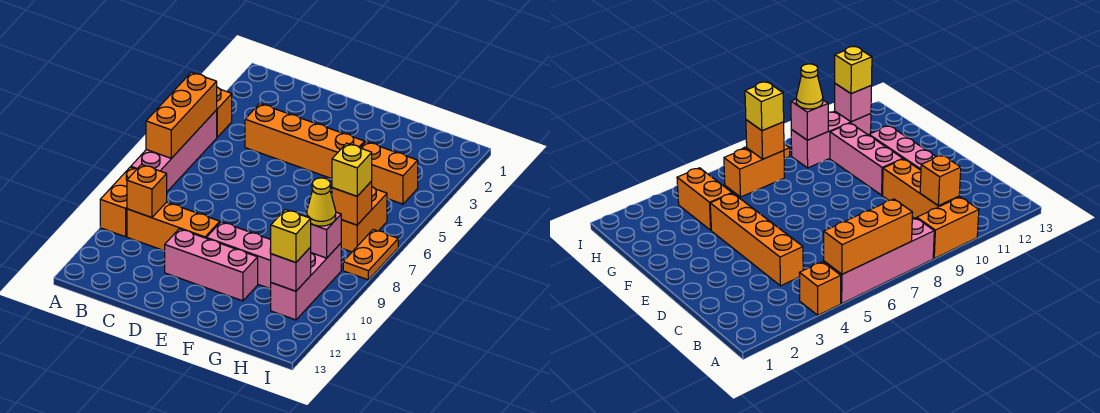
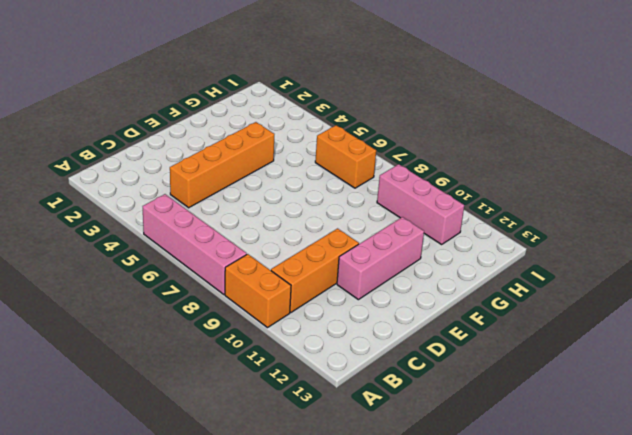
none -> orange brick A4 level 1
none -> pink brick E10:G10 level 1
none -> orange brick G4:H4 level 1

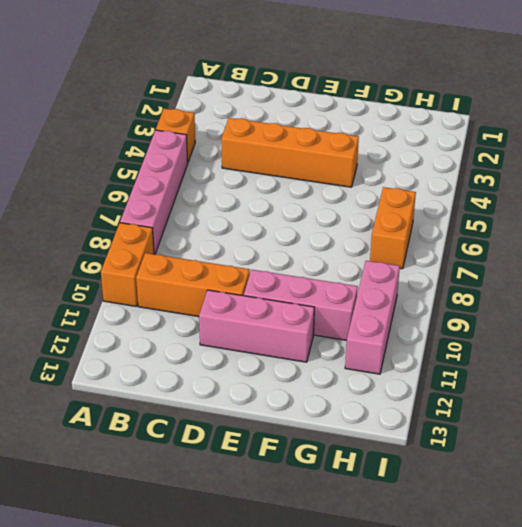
none -> orange brick G4:H4 level 1
none -> orange plate I7:I8 level 1
none -> orange brick A5:A7 level 2

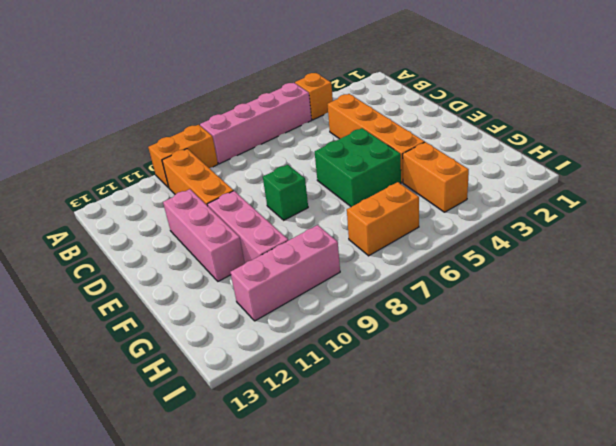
green brick E5:F6 level 1 -> none
green brick E8 level 1 -> none
none -> orange plate I7:I8 level 1
none -> orange brick A5:A7 level 2
none -> orange brick B10 level 2

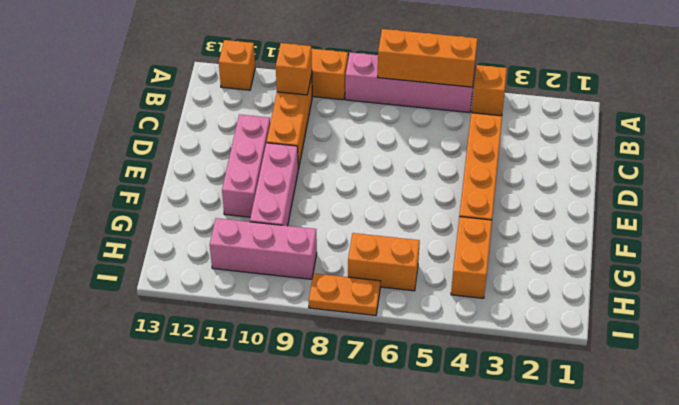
orange brick A12 level 1 -> orange brick H7 level 2
none -> pink brick H9 level 2
none -> pink brick H11 level 2
none -> yellow brick H7 level 3

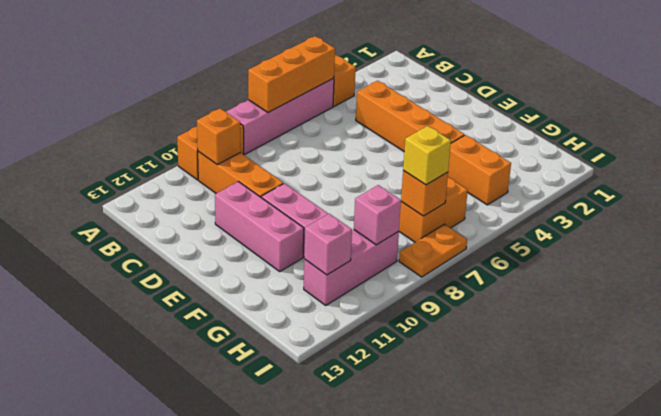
none -> yellow cone H9 level 3
none -> yellow brick H11 level 3

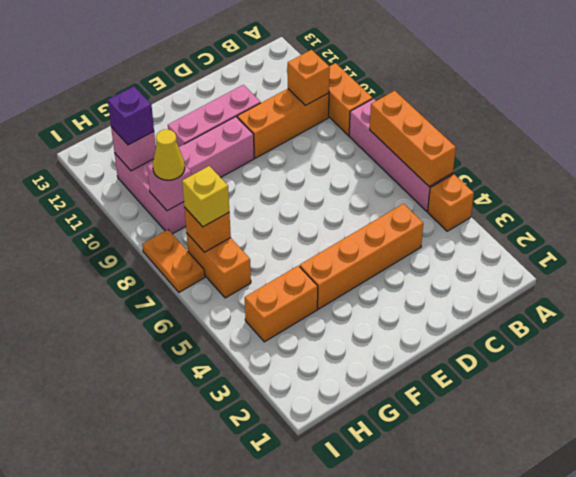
purple brick H11 level 3 -> yellow brick H11 level 3

